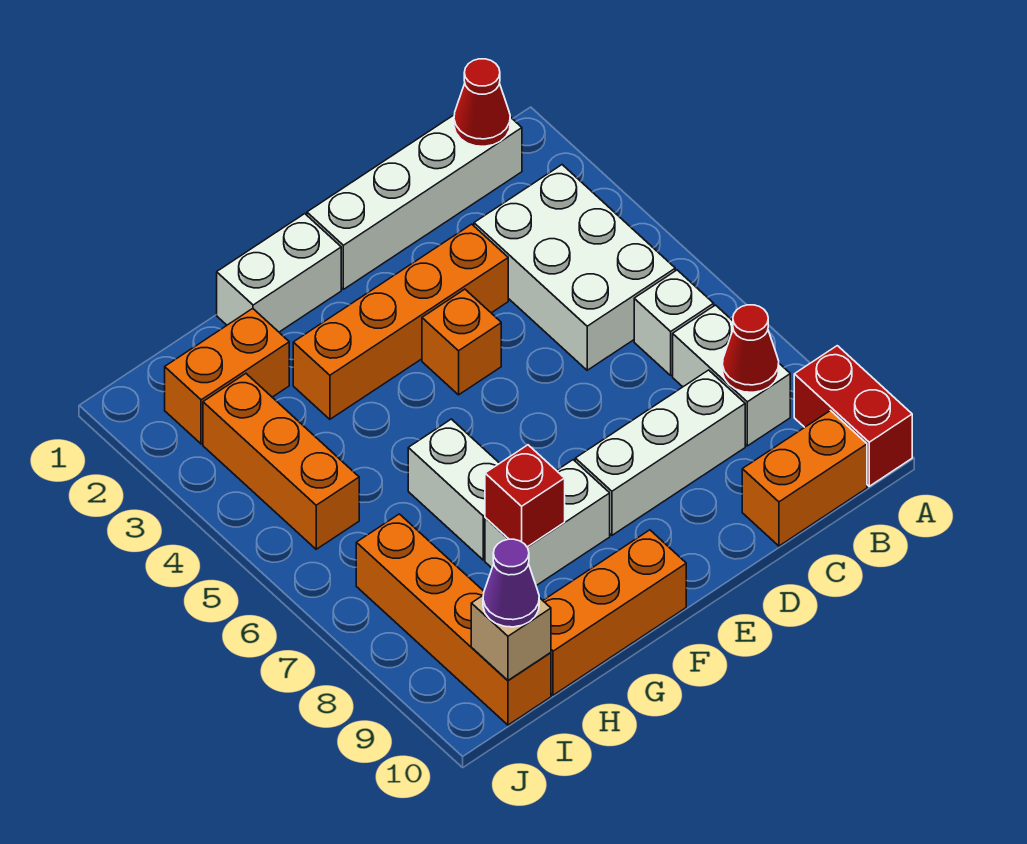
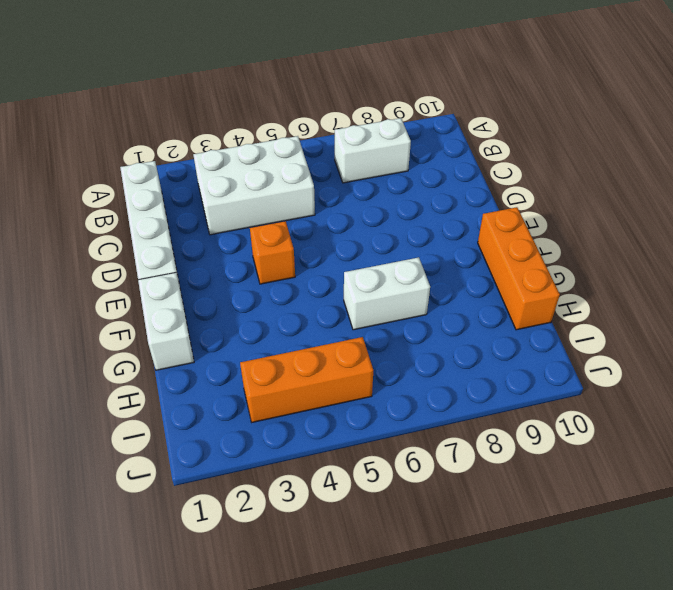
none -> red brick A9:A10 level 1
none -> white brick B6 level 1
none -> orange brick B10:C10 level 1

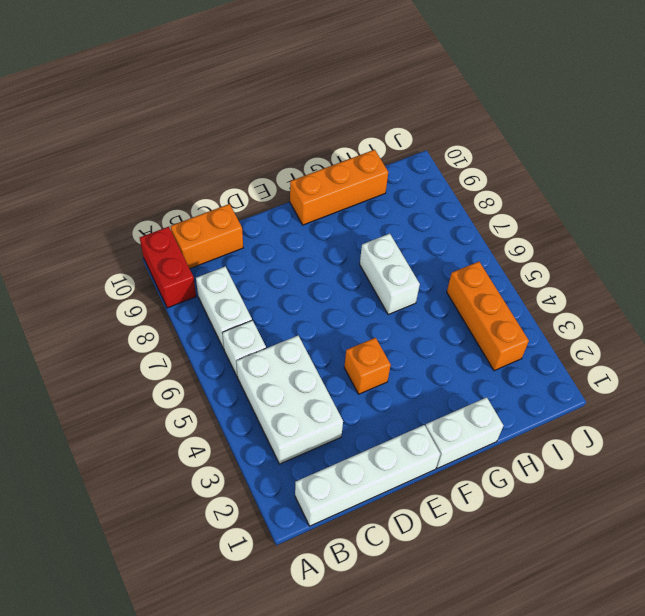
none -> white brick C8:E8 level 1
none -> orange brick D3:G3 level 1
none -> white brick F8:G8 level 1

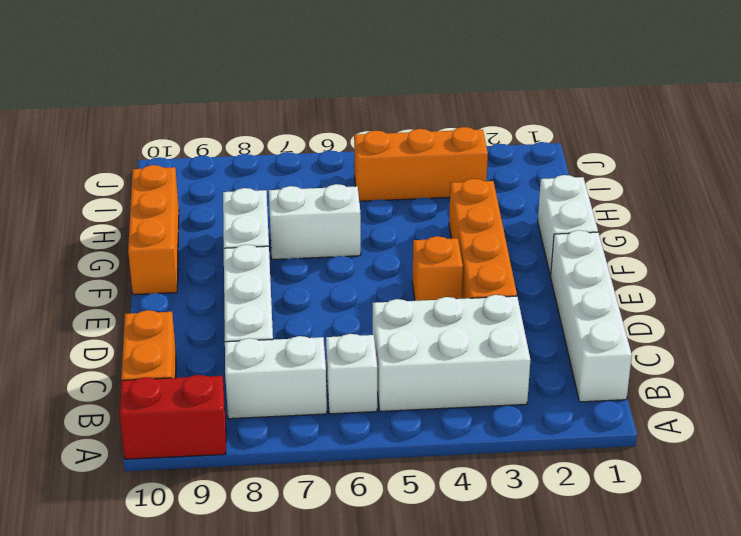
none -> orange brick H2:I2 level 1
none -> orange brick I7:I10 level 1
none -> red cone B1 level 2

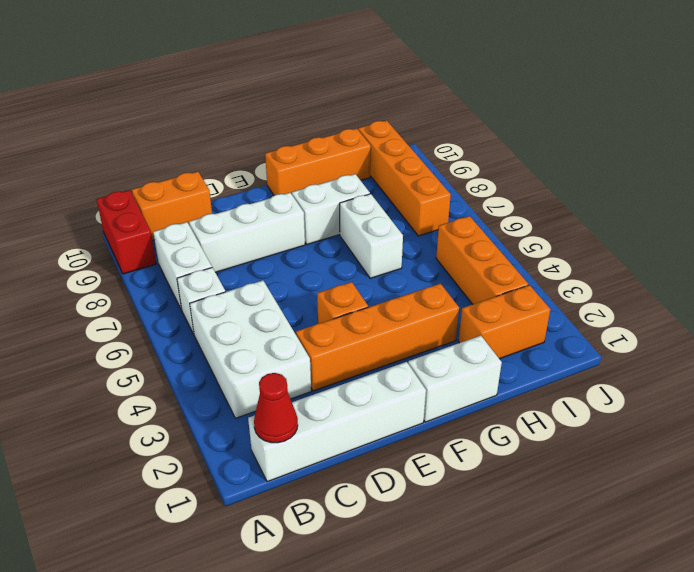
none -> red cone B8 level 2
none -> red brick G8 level 2
none -> tan brick I10 level 2

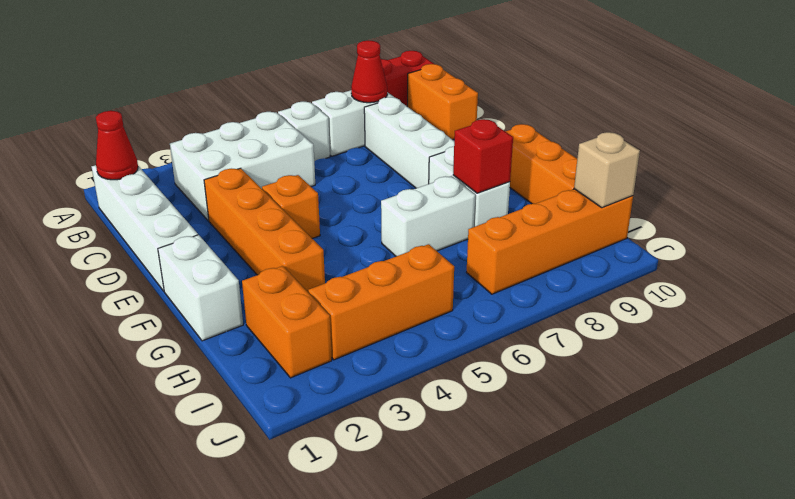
none -> purple cone I10 level 3

